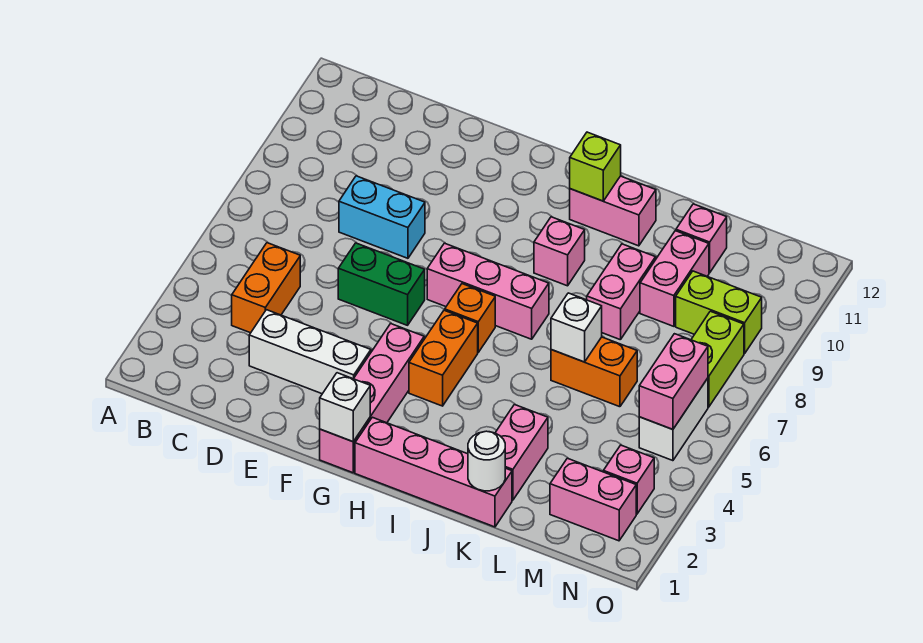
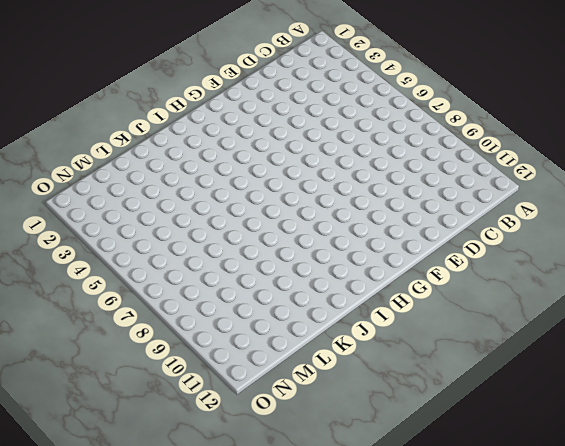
none -> orange brick C4:C5 level 1
none -> white brick D3:F3 level 1
none -> cyan brick D8:E8 level 1

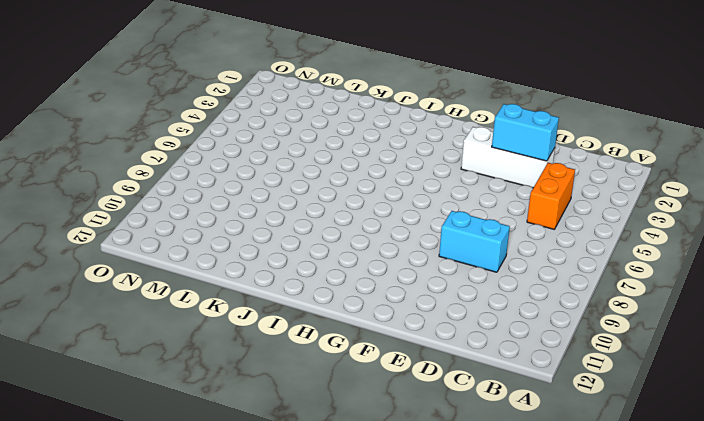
cyan brick D3:E3 level 2 -> none
none -> green brick E6:F6 level 1
none -> pink brick G1:G4 level 1
none -> pink brick G7:I7 level 1

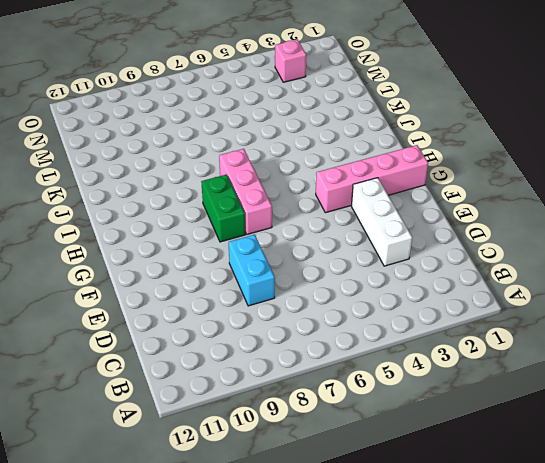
green brick G8:H8 level 1 -> green brick E6:F6 level 1
none -> orange brick C4:C5 level 1
none -> pink brick H1:K1 level 1
none -> orange brick H4:H5 level 1

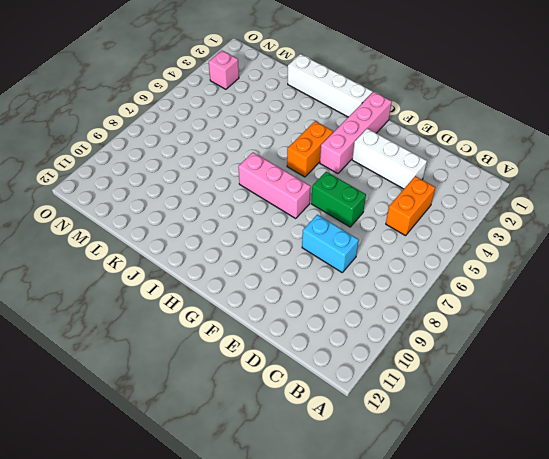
white brick H1:K1 level 1 -> pink brick H1:K1 level 1
none -> orange brick H6 level 1
none -> pink brick I9 level 1
none -> pink brick I11:J11 level 1

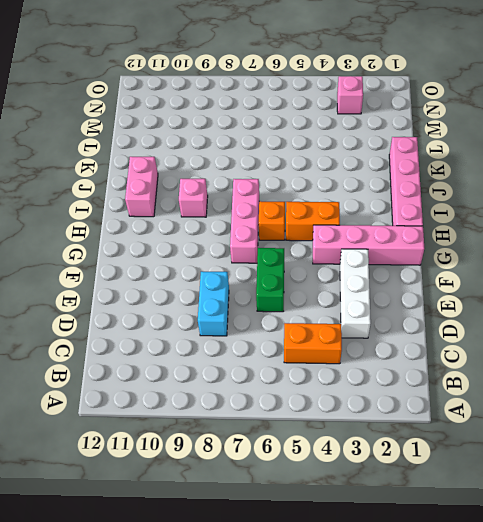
none -> pink brick K2:K3 level 1
none -> orange brick K6:L6 level 1
none -> pink brick K8:K9 level 1

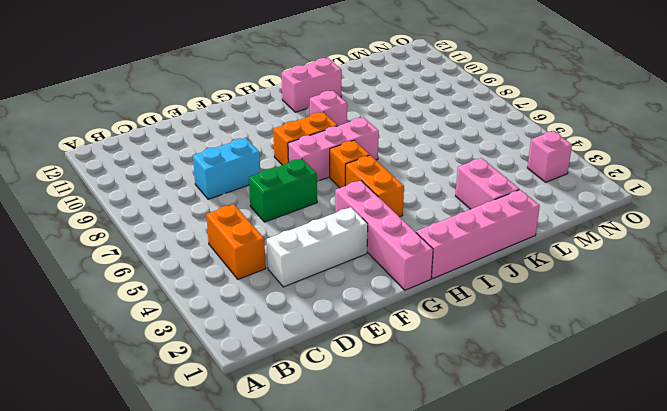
orange brick G8:H8 level 1 -> orange brick K6:L6 level 1
none -> pink brick K8:K9 level 1
none -> pink brick L9:L10 level 1
none -> pink brick L11 level 1

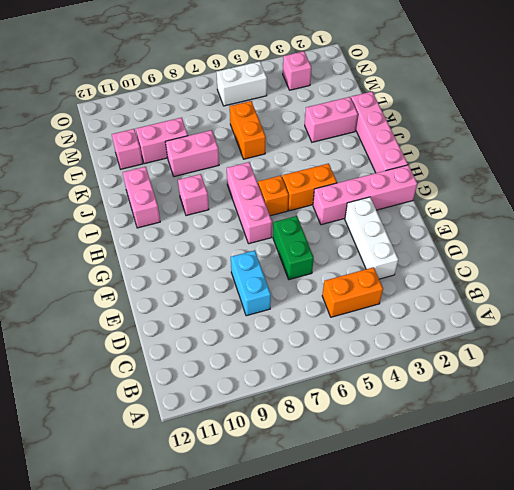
none -> pink brick M2:N2 level 1
none -> lime brick M9:N9 level 1
none -> lime brick N7:N8 level 1

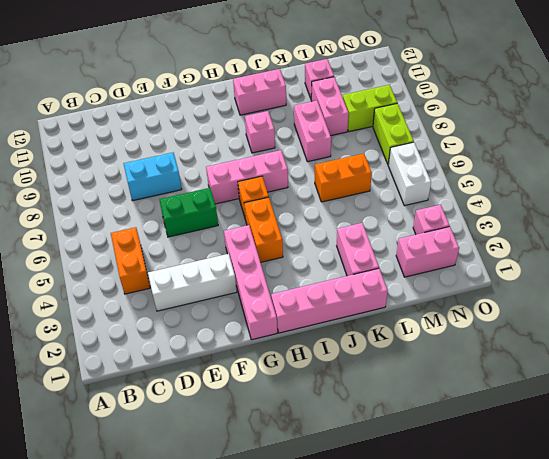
none -> white brick G1 level 2
none -> lime brick I11 level 2
none -> white round brick K1 level 2

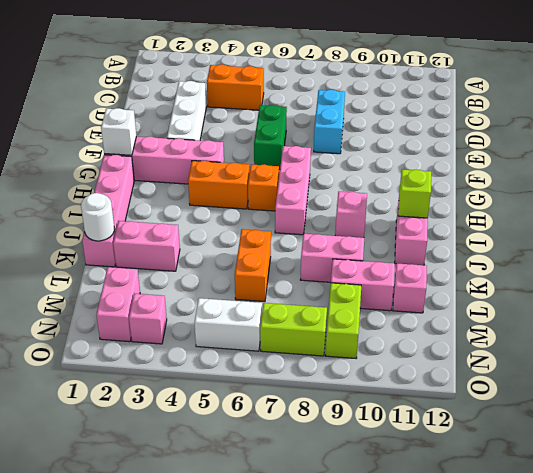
none -> white brick K6 level 2
none -> pink brick N5:N6 level 2

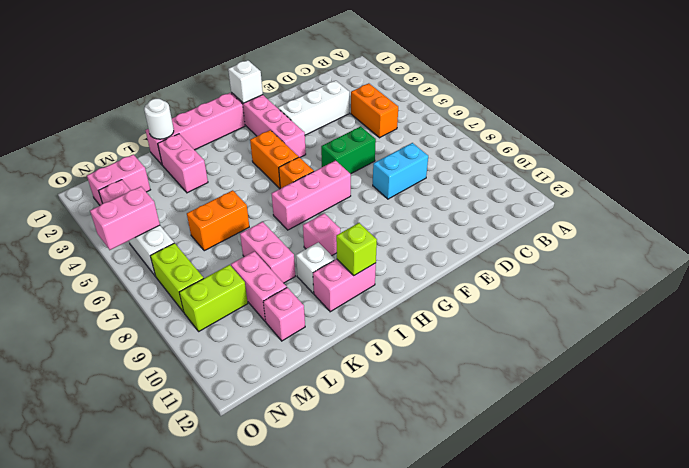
white brick J10 level 1 -> white brick K6 level 2
pink brick N5:O5 level 2 -> pink brick N5:N6 level 2

